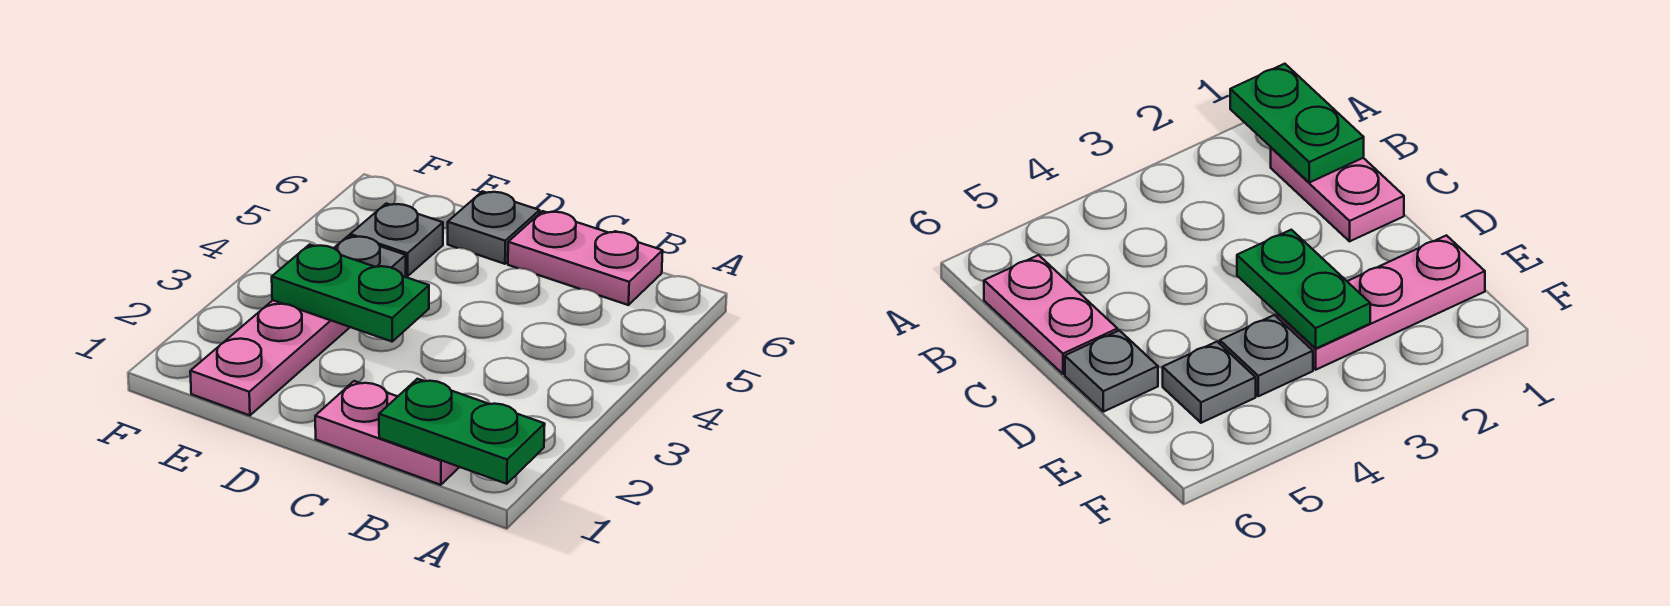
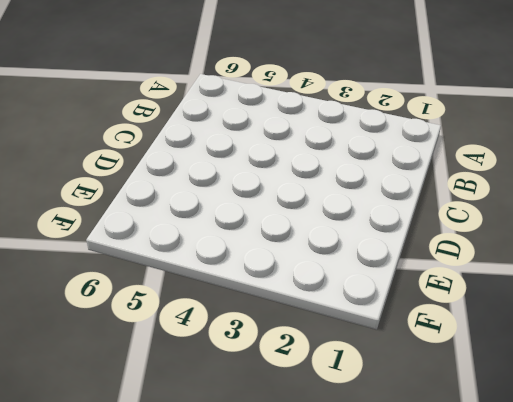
none -> pink plate B1:C1 level 1
none -> pink plate B6:C6 level 1

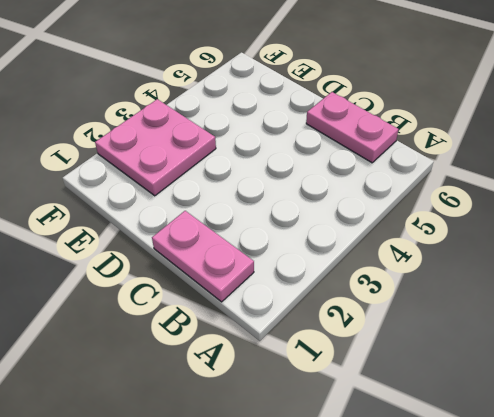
pink plate E2:F3 level 1 -> pink plate E1:E3 level 1
none -> grey plate D6 level 1
none -> grey plate E4 level 1

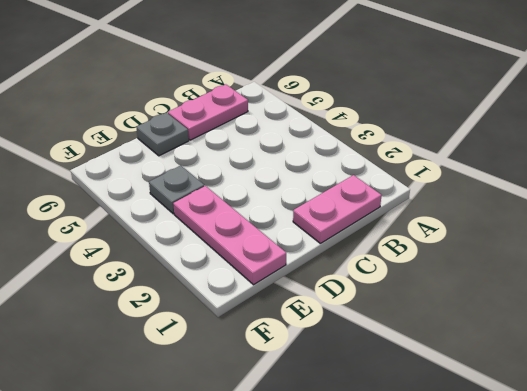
none -> grey plate E5 level 1
none -> green plate A1:B1 level 2

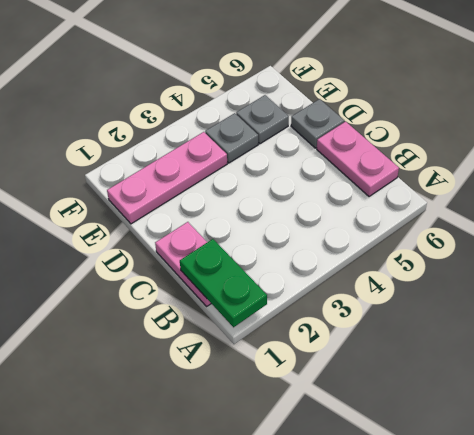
none -> green plate D3:E3 level 2

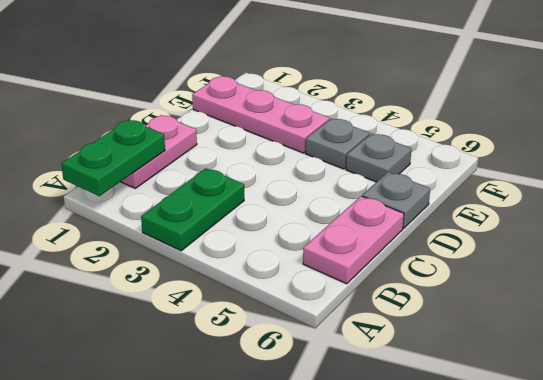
green plate A3:B3 level 1 -> green plate D3:E3 level 2

